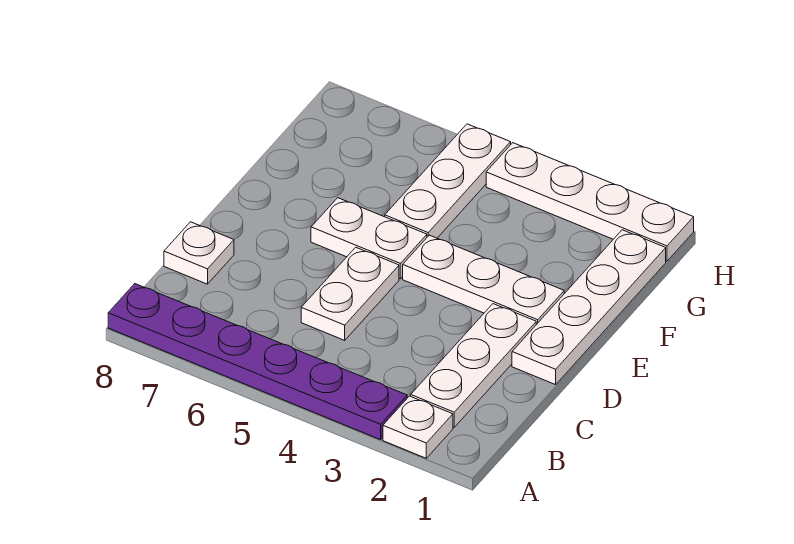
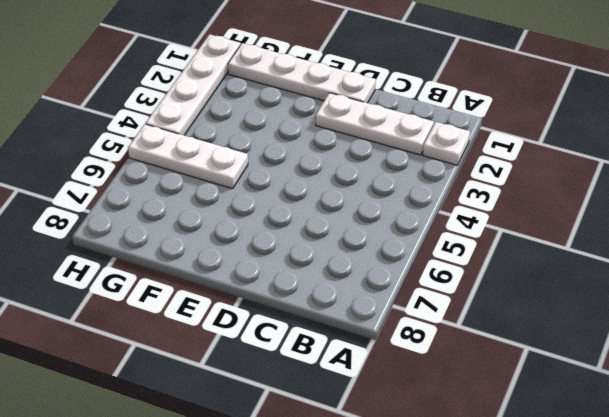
none -> purple plate A3:A8 level 1
none -> white plate C5:D5 level 1

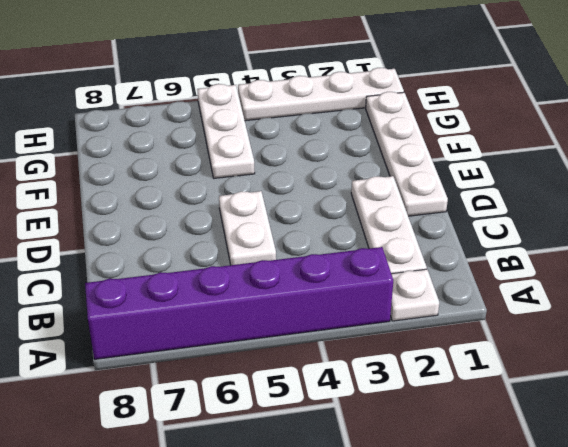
purple brick A3:A8 level 1 -> purple plate A3:A8 level 1
none -> white plate C8 level 1
none -> white plate E2:E4 level 1

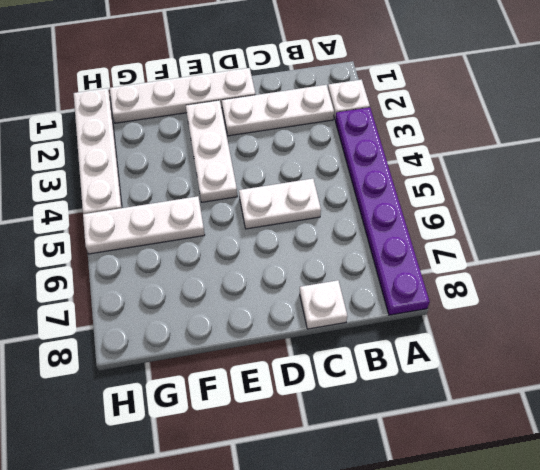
none -> white plate E5:E6 level 1

